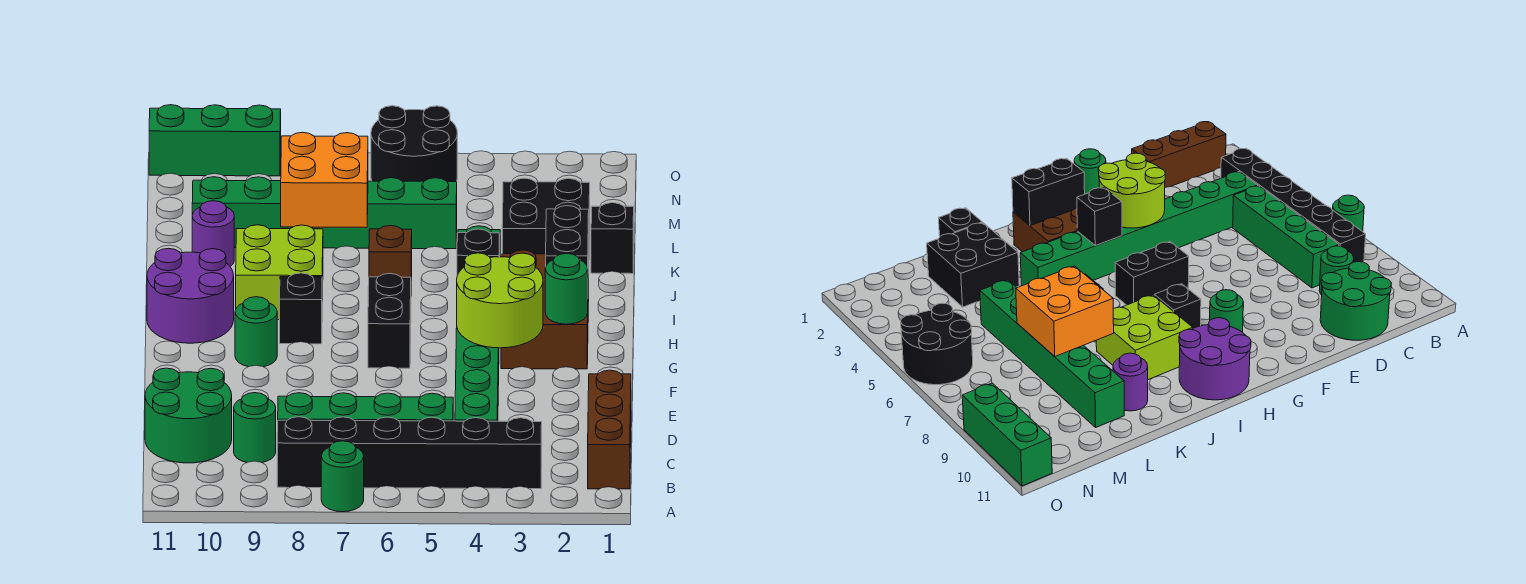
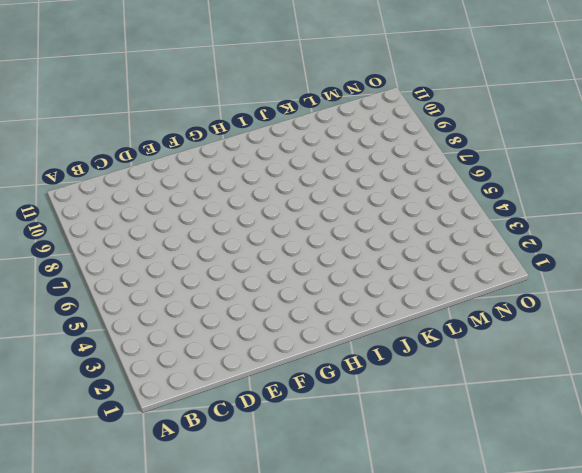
none -> green round brick A7 level 1
none -> brown brick B1:D1 level 1
none -> black brick B3:B8 level 1

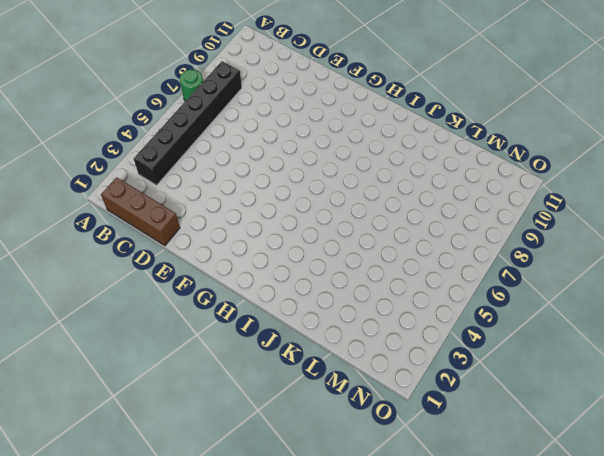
none -> green brick C4:J4 level 1
none -> green brick C5:C8 level 1
none -> green round brick C9 level 1

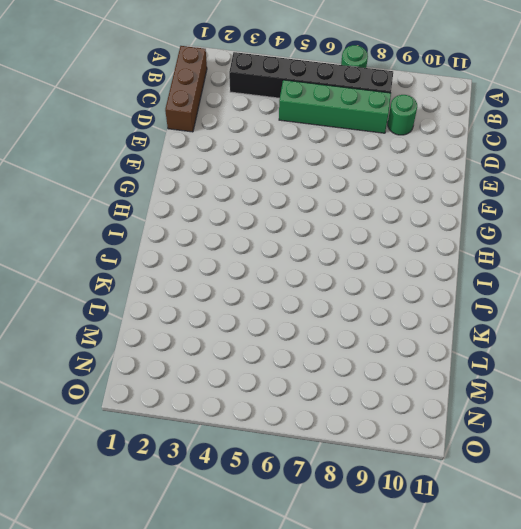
none -> green brick C4:J4 level 1
none -> green round brick C10:D11 level 1
none -> brown brick G2:I3 level 1

